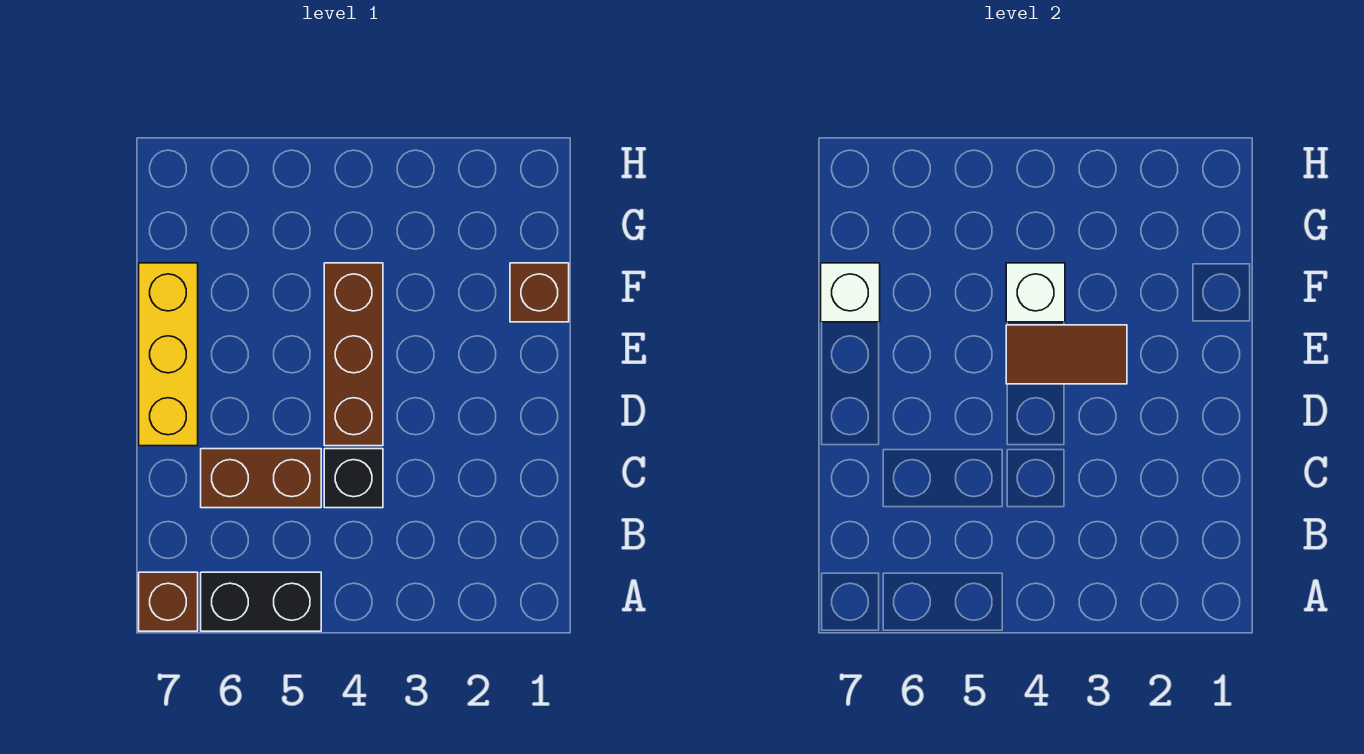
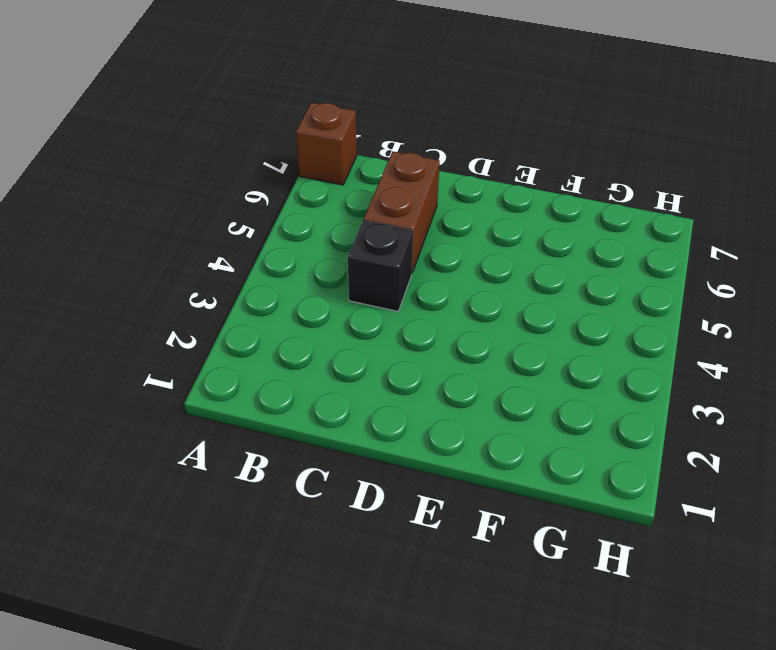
none -> black brick A5:A6 level 1
none -> brown brick D4:F4 level 1

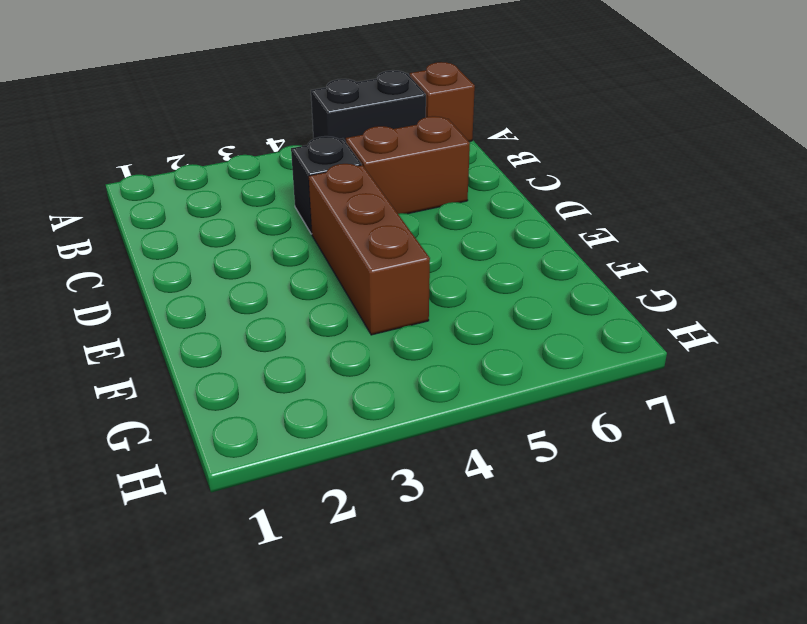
none -> yellow brick D7:F7 level 1
none -> brown brick F1 level 1

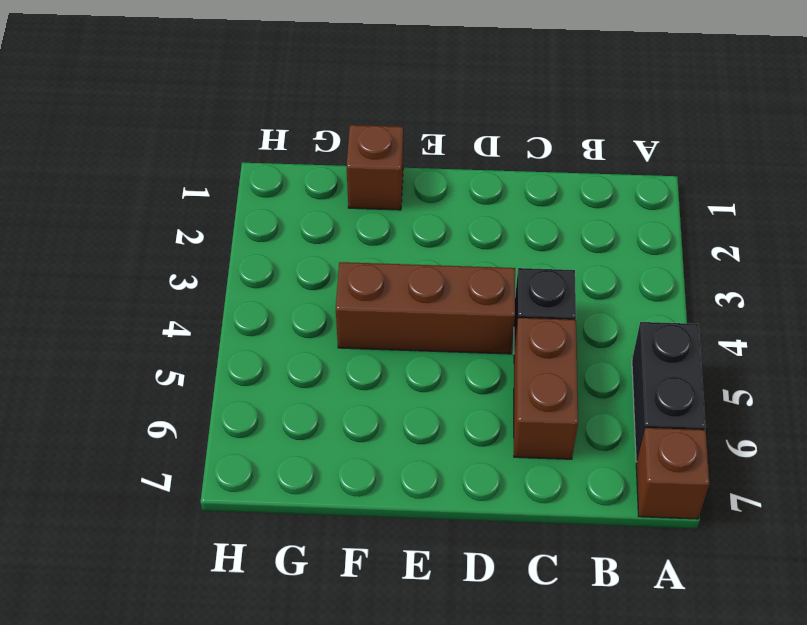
none -> yellow brick D7:F7 level 1
none -> brown tile E3:E4 level 2

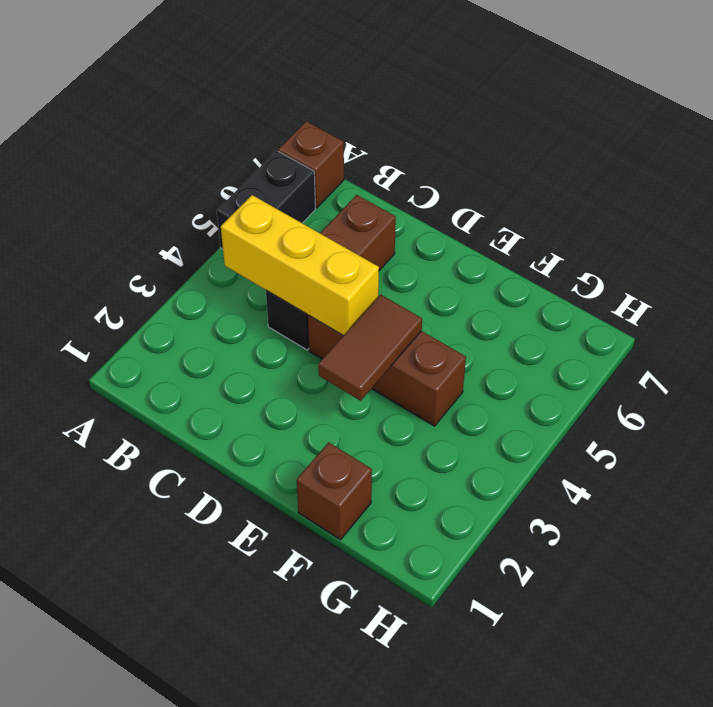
yellow brick B4:D4 level 2 -> yellow brick D7:F7 level 1
none -> white brick F4 level 2
none -> white brick F7 level 2

